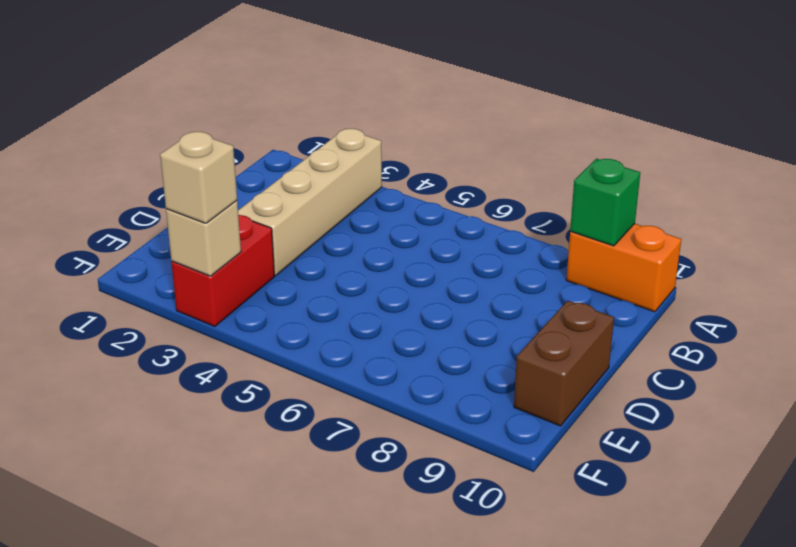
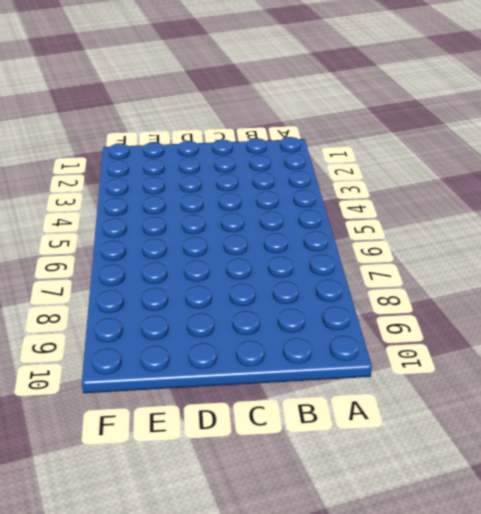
none -> tan brick A3:D3 level 1
none -> orange brick A9:A10 level 1

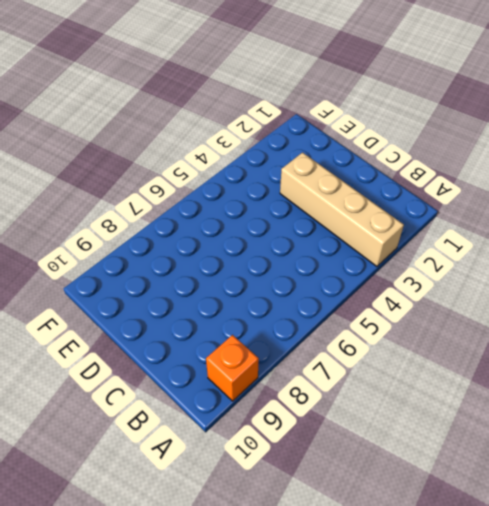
orange brick A9 level 1 -> orange brick A9:A10 level 1
none -> brown brick D10:E10 level 1
none -> red brick E3:F3 level 1

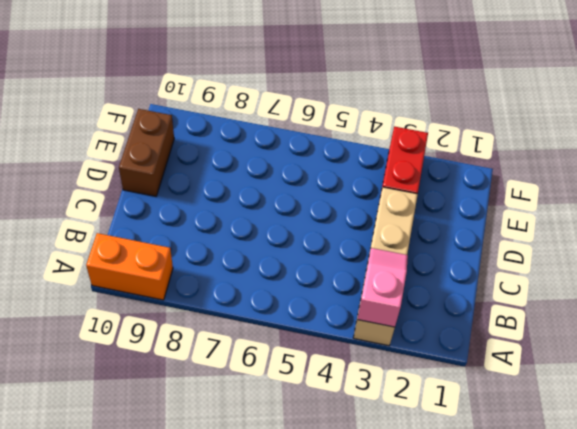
pink slope A3:B3 level 2 top A -> none
none -> green brick A9 level 2
none -> tan brick F3 level 2

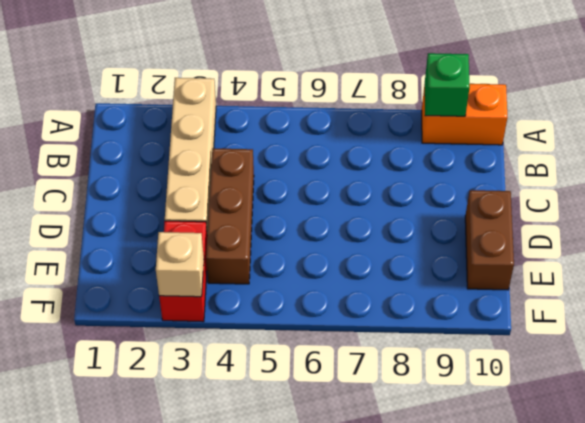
brown brick C4:E4 level 1 -> none
none -> tan brick F3 level 3

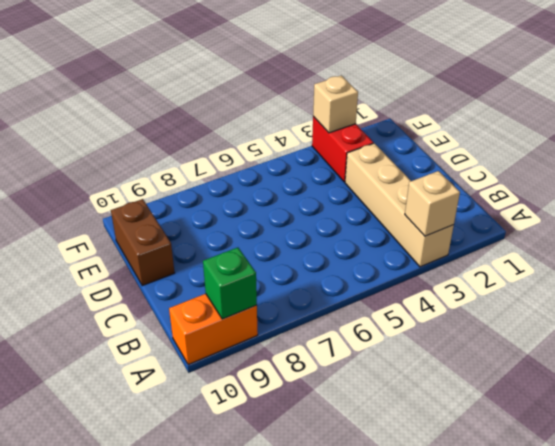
tan brick A3 level 2 -> tan brick F3 level 3

